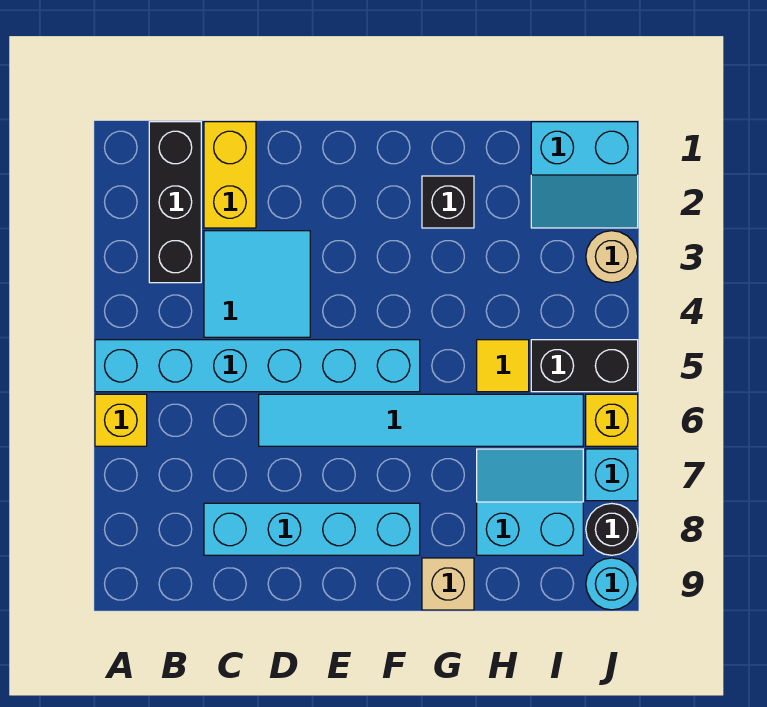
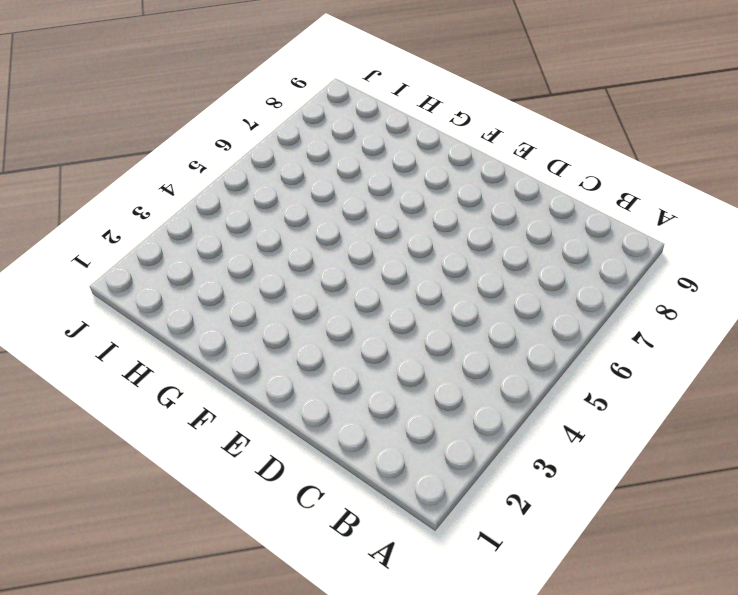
none -> cyan brick A5:F5 level 1
none -> yellow brick A6 level 1
none -> black brick B1:B3 level 1

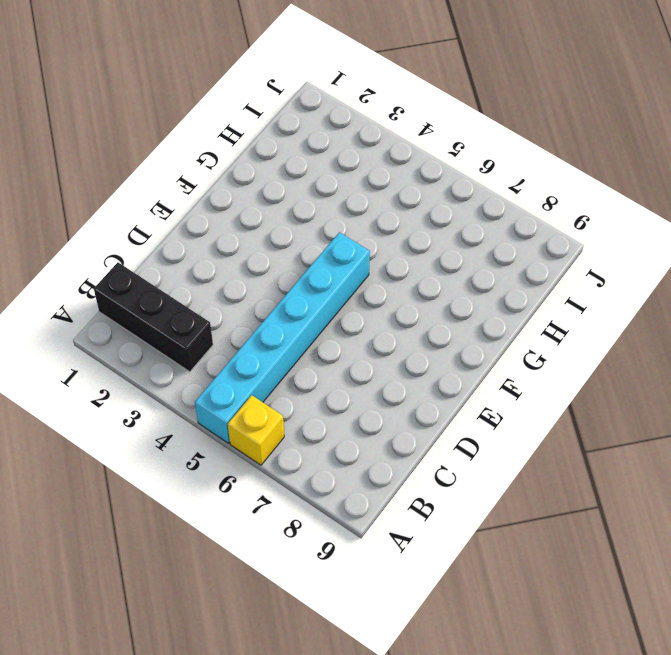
none -> yellow brick C1:C2 level 1
none -> cyan tile C3:D4 level 1
none -> cyan brick C8:F8 level 1

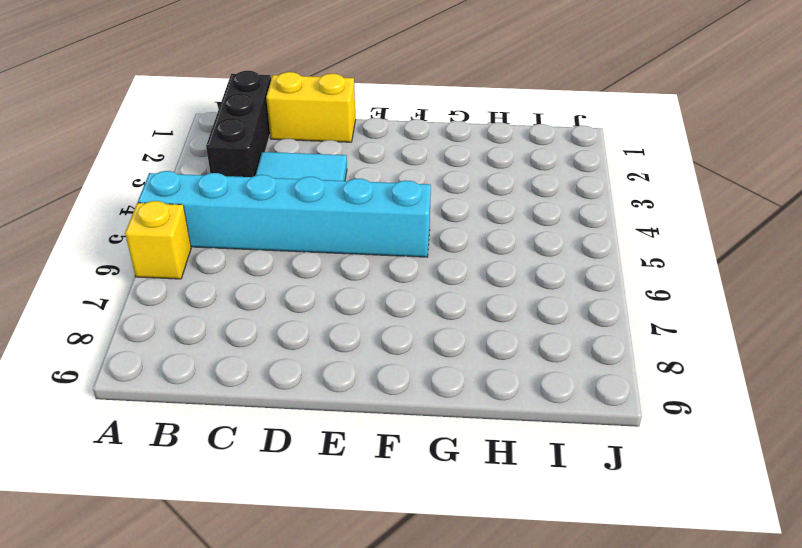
yellow brick C1:D1 level 1 -> yellow brick C1:C2 level 1
none -> cyan brick C8:F8 level 1
none -> cyan tile D6:I6 level 1
none -> black brick G2 level 1

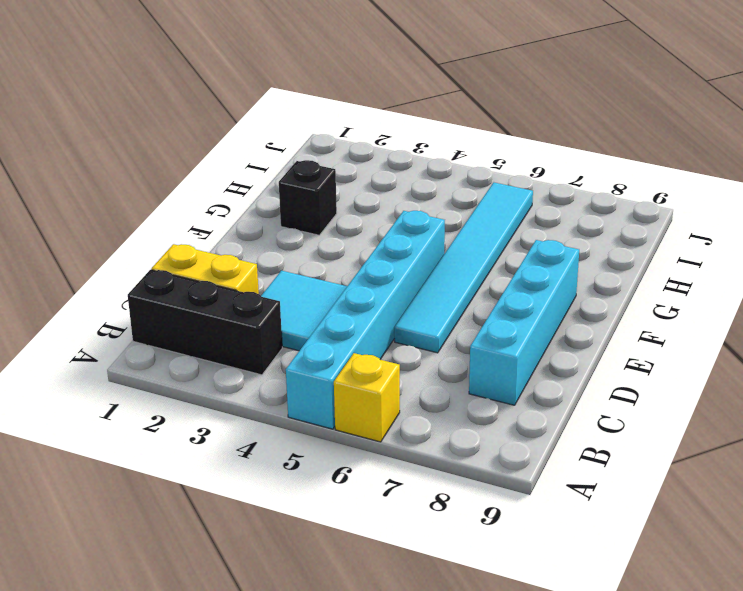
none -> tan brick G9 level 1
none -> yellow tile H5 level 1
none -> cyan slope H7:I8 level 1 top 8

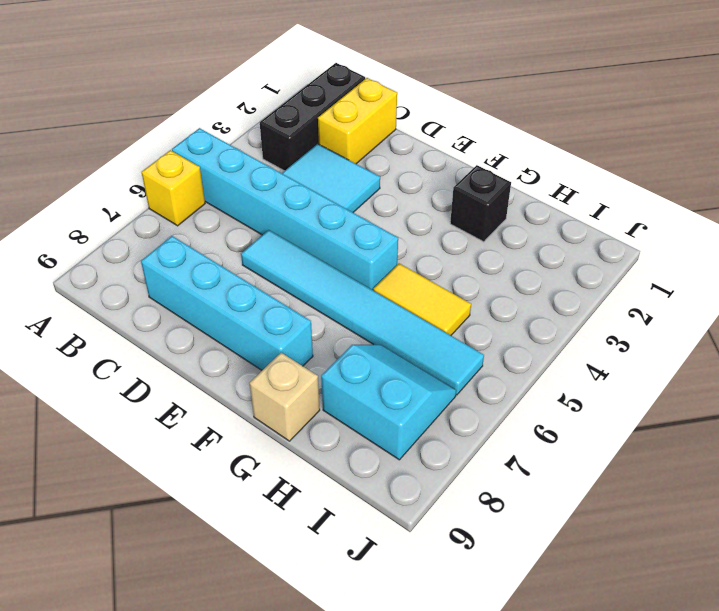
yellow tile G5:H5 level 1 -> yellow tile H5 level 1
none -> cyan slope I1:J2 level 1 top 1
none -> black brick I5:J5 level 1
none -> tan round brick J3 level 1

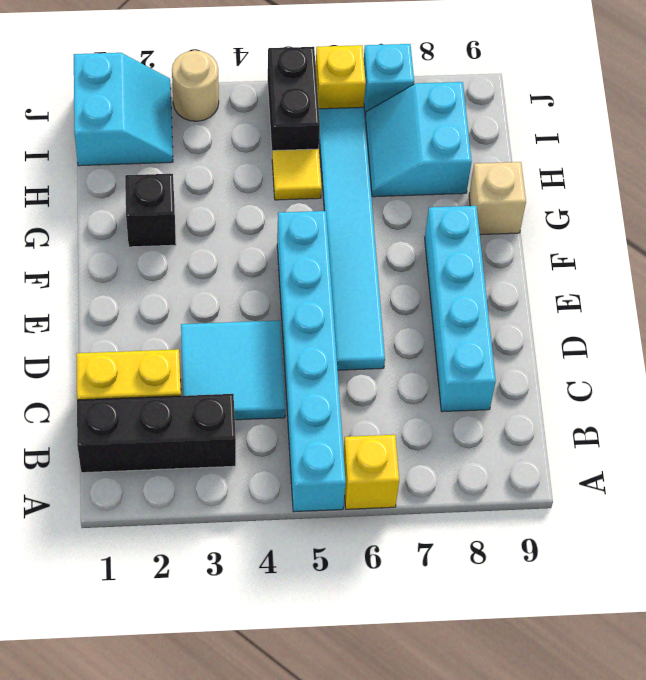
none -> black round brick J8 level 1
none -> cyan round brick J9 level 1

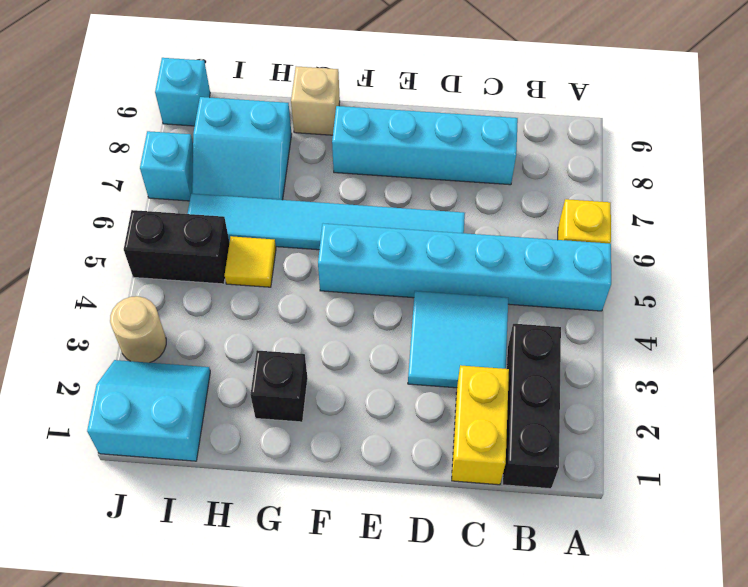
cyan brick J9 level 1 -> cyan round brick J9 level 1
none -> yellow brick J6 level 1
none -> black round brick J8 level 1

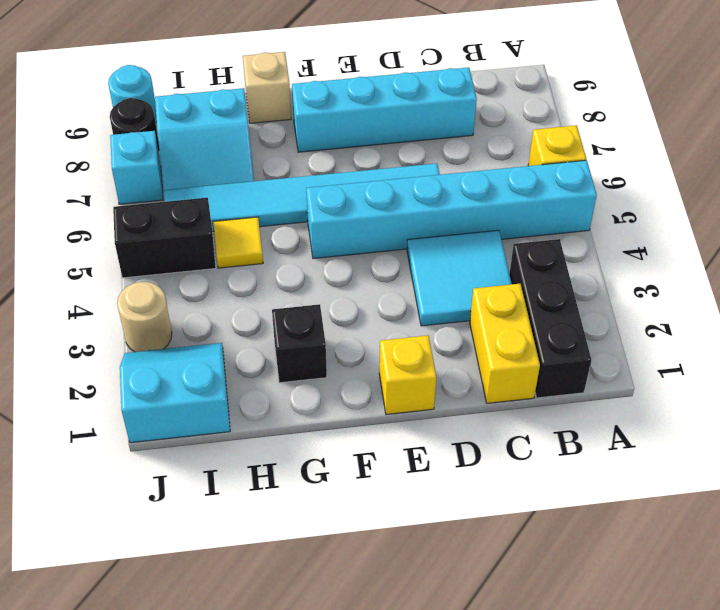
yellow brick E1 level 1 -> yellow brick J6 level 1

